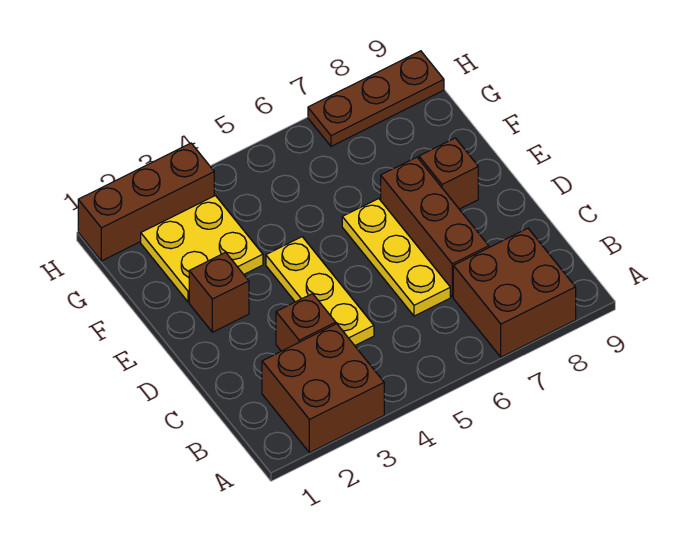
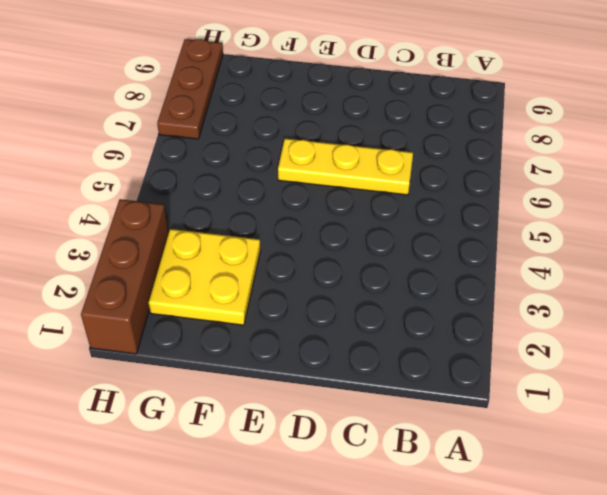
none -> brown brick A2:B3 level 1
none -> brown brick A7:B8 level 1

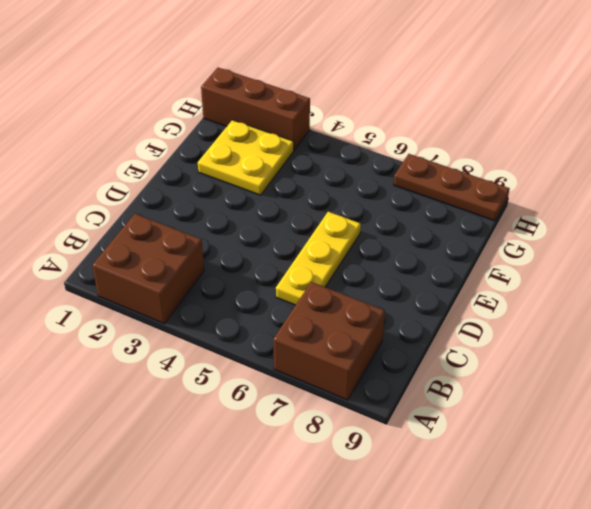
none -> brown brick C3 level 1
none -> yellow plate C4:E4 level 1

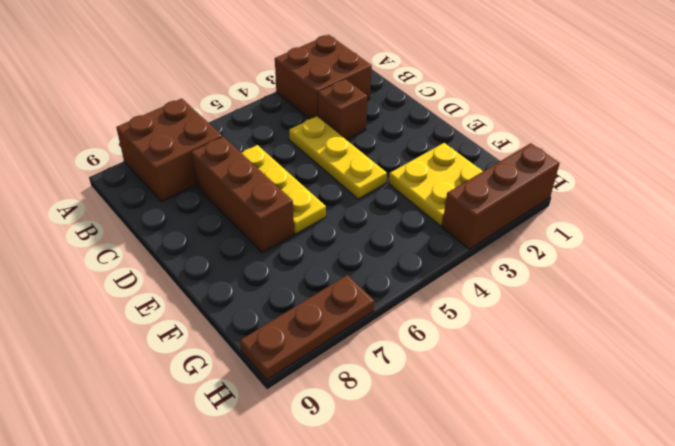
none -> brown brick E2 level 1
none -> brown brick E8 level 1

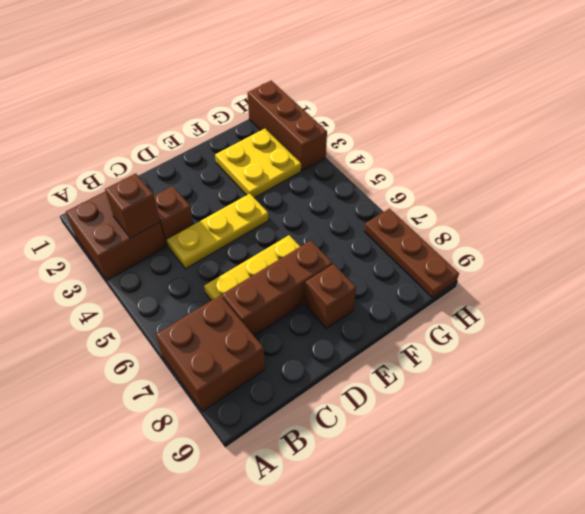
brown brick B3 level 2 -> brown brick E2 level 1

